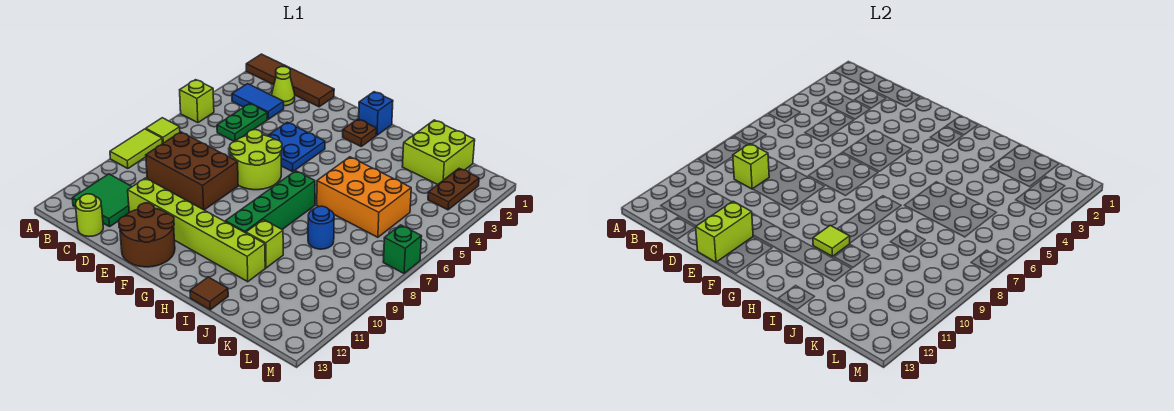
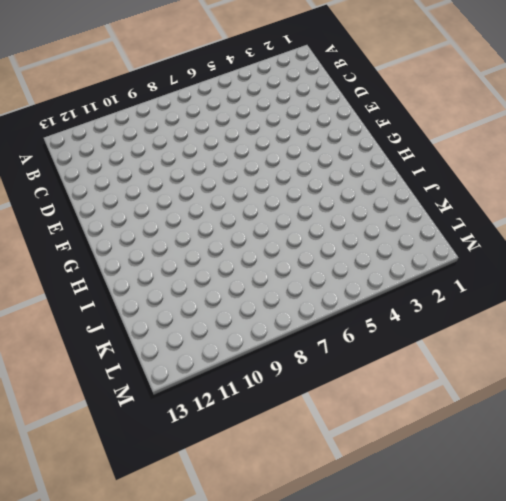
none -> brown tile A1:D1 level 1
none -> lime brick A5 level 1
none -> lime tile A7 level 1

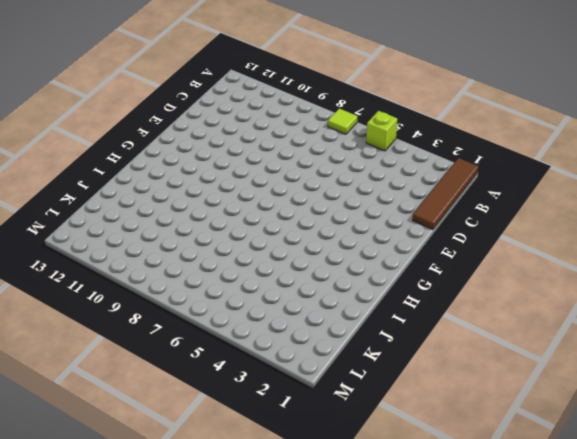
none -> lime tile A8:A9 level 1
none -> blue tile B3:C3 level 1
none -> green tile B11:C12 level 1

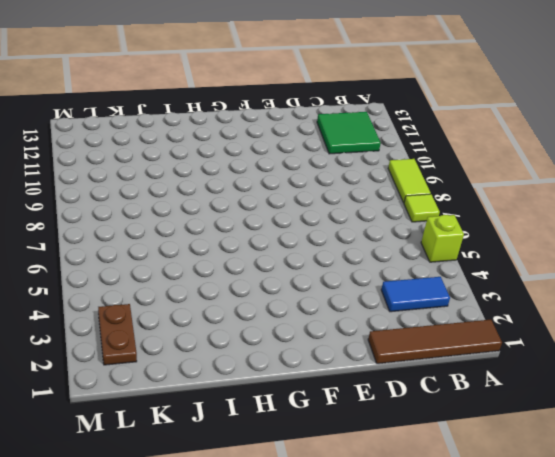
none -> lime cone C2 level 1
none -> green plate C4:C5 level 1
none -> brown brick C8:E9 level 1

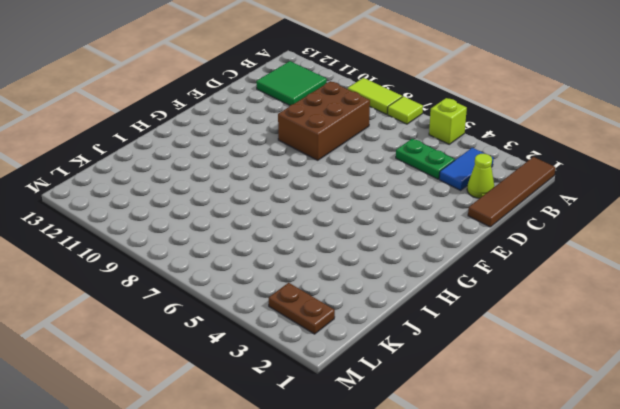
none -> lime round brick C13 level 1
none -> lime brick D11:I11 level 1
none -> blue plate E4:F5 level 1

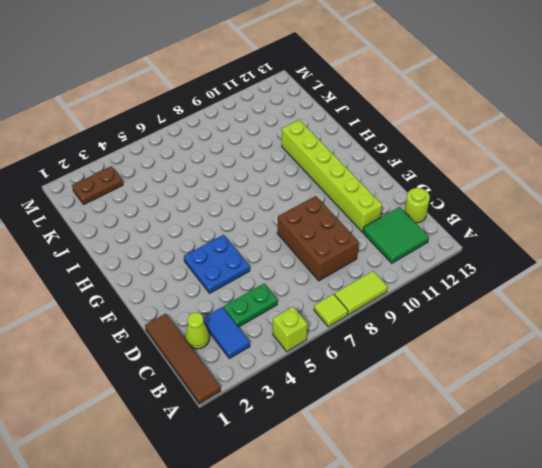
none -> lime round brick E6:F7 level 1
none -> brown round brick E12:F13 level 1
none -> blue brick G1 level 1

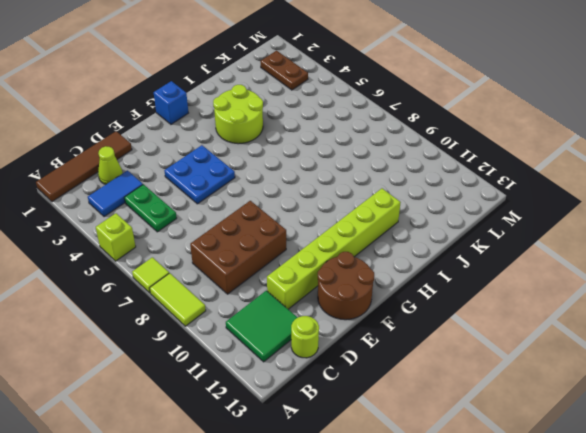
lime round brick H3:I4 level 1 -> lime round brick E6:F7 level 1
none -> brown plate G2 level 1
none -> green brick H7:H10 level 1
none -> orange brick I5:K6 level 1

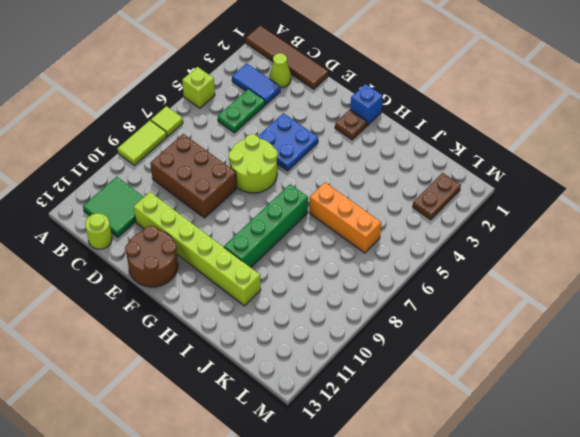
orange brick I6:K6 level 1 -> orange brick I5:K6 level 1
none -> lime brick I10 level 1
none -> brown tile I13 level 1
none -> lime brick J1:K2 level 1

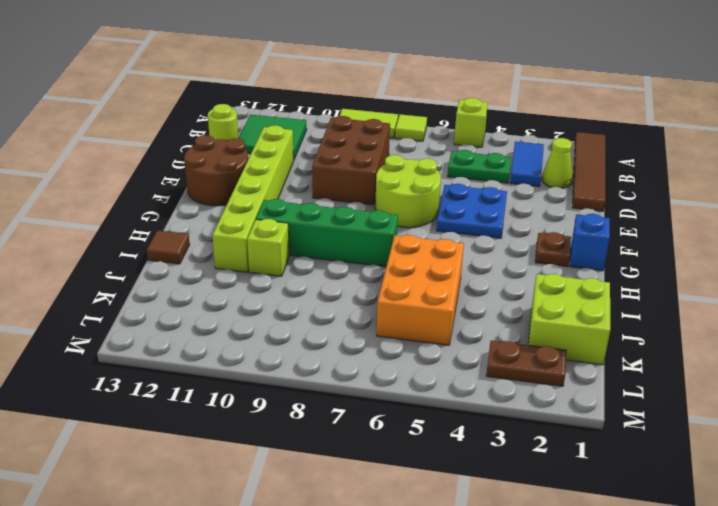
none -> blue round brick J8 level 1
none -> green brick M7 level 1
none -> lime brick C9 level 2

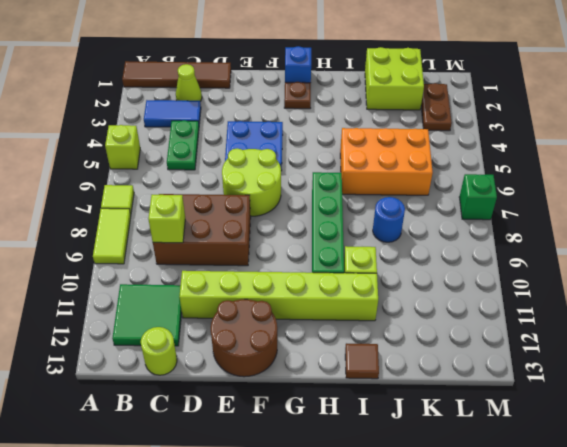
none -> lime brick E12:E13 level 2
none -> lime tile H10 level 2

